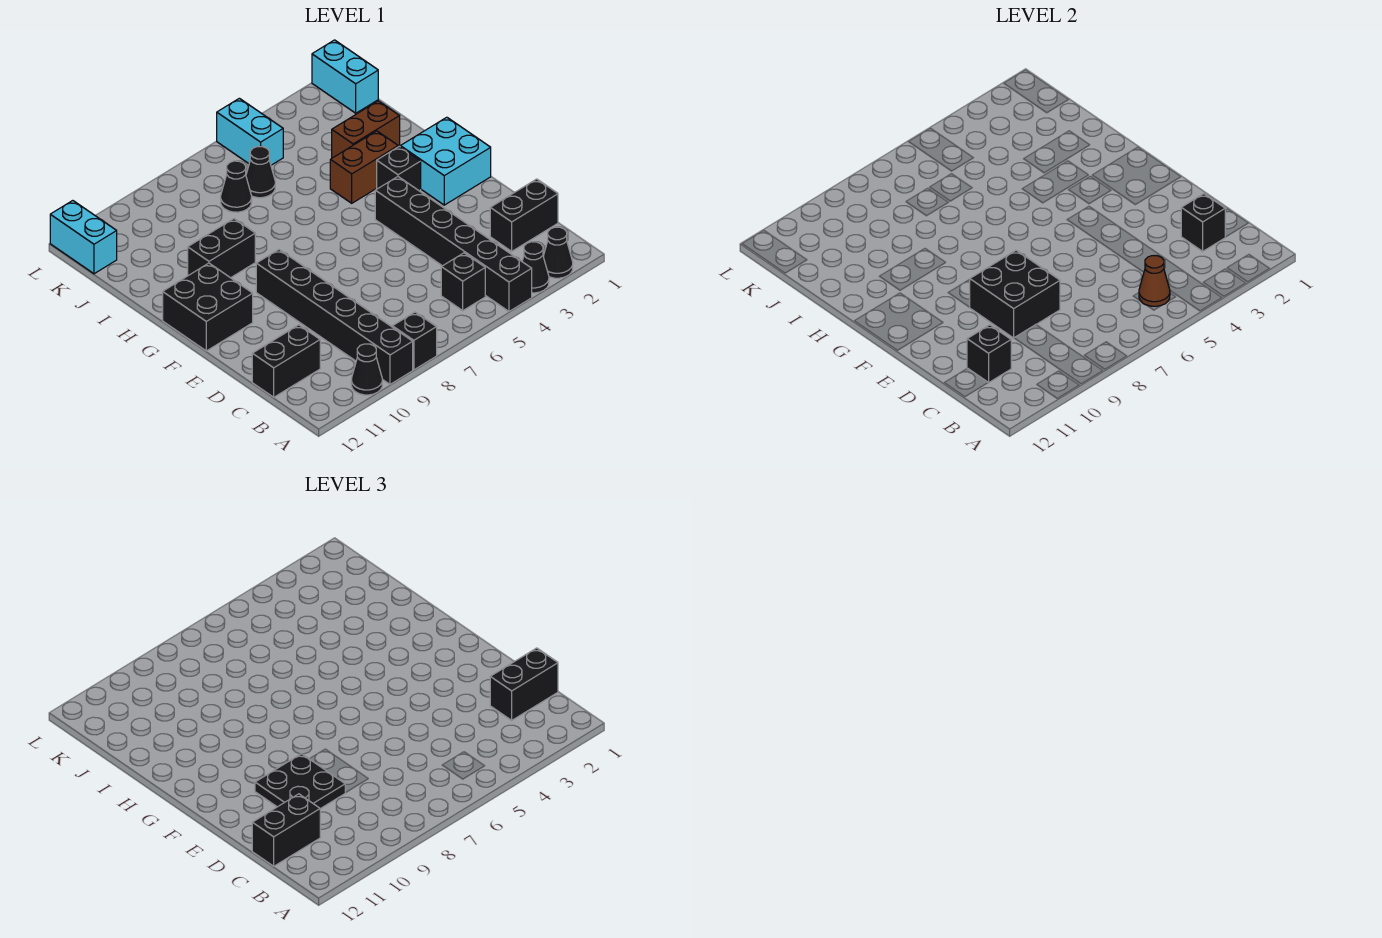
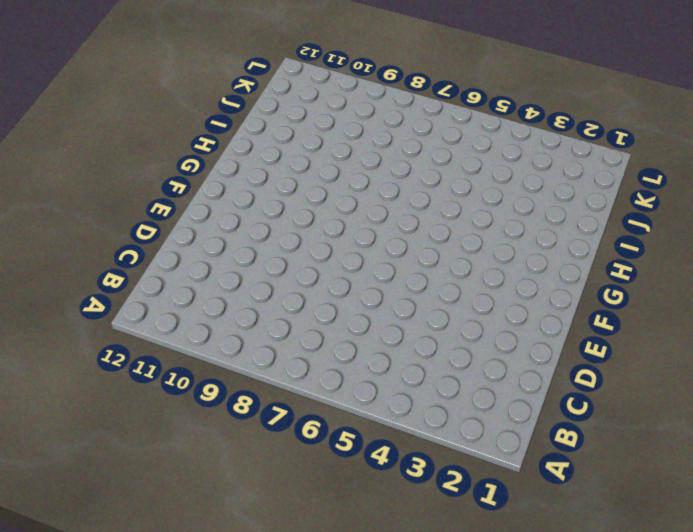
none -> black cone A2 level 1
none -> black cone A3 level 1
none -> black brick A4:F4 level 1

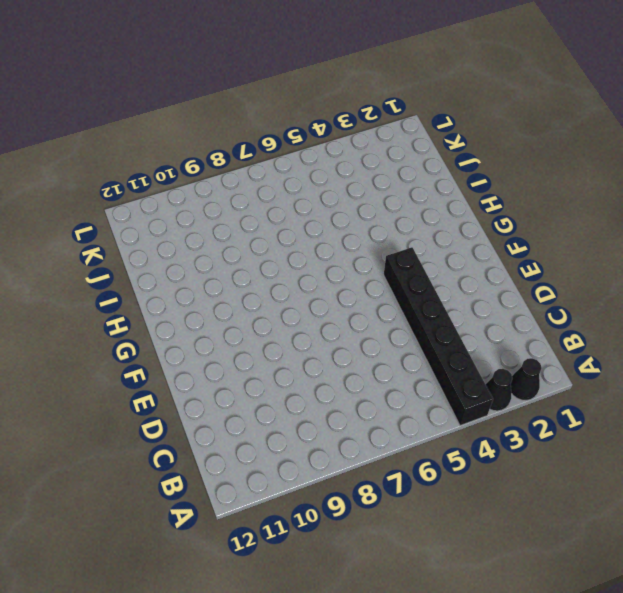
none -> black brick A8 level 1
none -> black brick A9:F9 level 1
none -> black cone A10 level 1

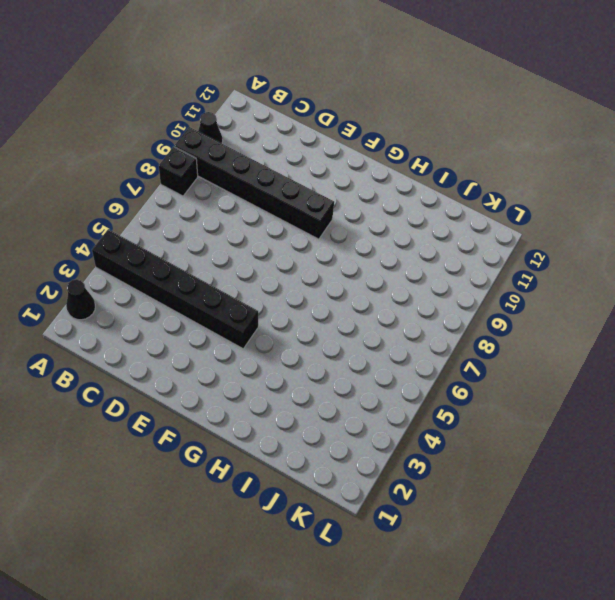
none -> black cone A3 level 1
none -> black brick B5 level 1
none -> black brick C1:C2 level 1

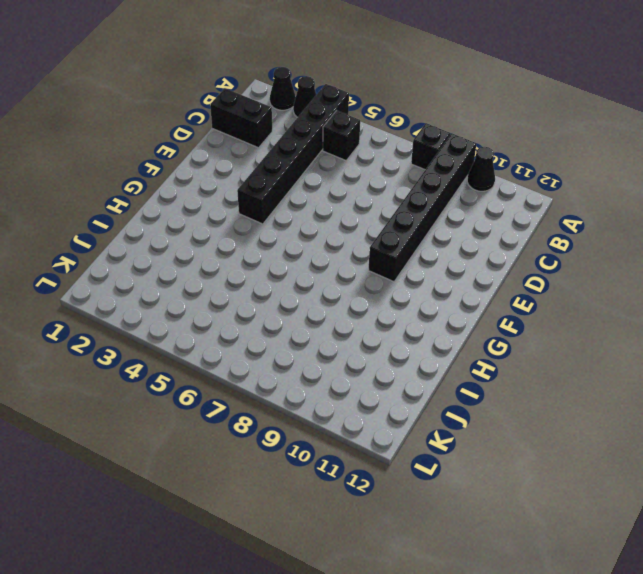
none -> black brick C11:C12 level 1
none -> cyan brick F1:G2 level 1
none -> black brick F11:G12 level 1

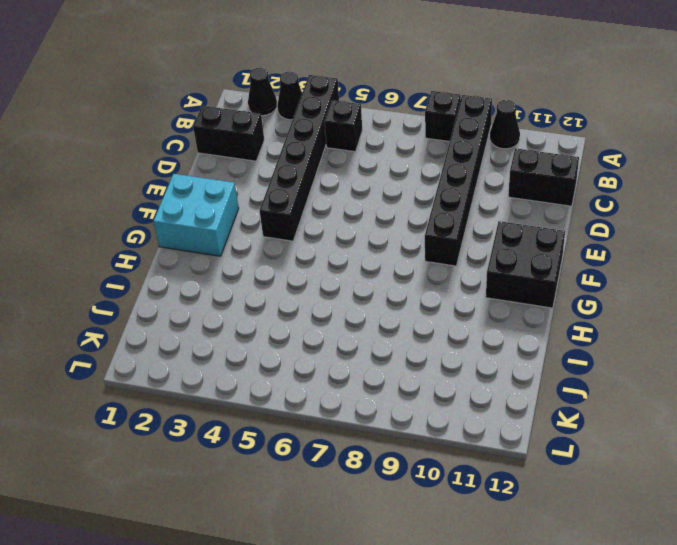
none -> black brick G3 level 1
none -> brown brick H3:H4 level 1
none -> black brick H9:H10 level 1

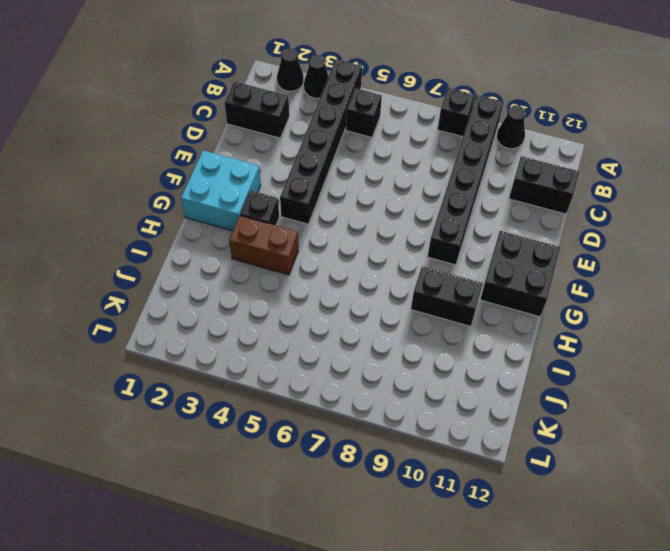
none -> brown brick I2:I3 level 1
none -> black cone J6 level 1
none -> black cone J7 level 1

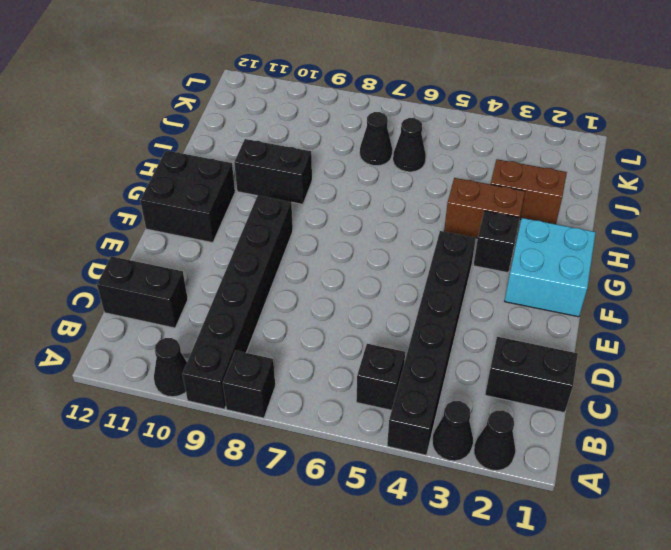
none -> cyan brick K1:L1 level 1
none -> cyan brick K5:L5 level 1
none -> cyan brick K12:L12 level 1

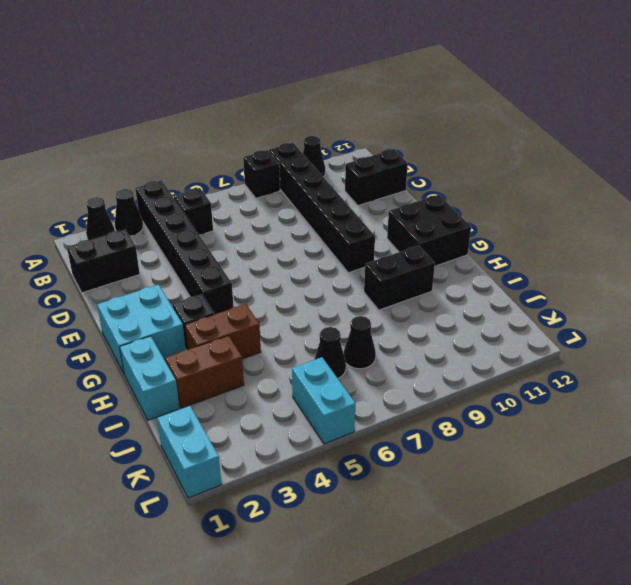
cyan brick H1:I1 level 1 -> cyan brick K12:L12 level 1
none -> brown cone B5 level 2
none -> black brick C2 level 2
none -> black brick C11 level 2

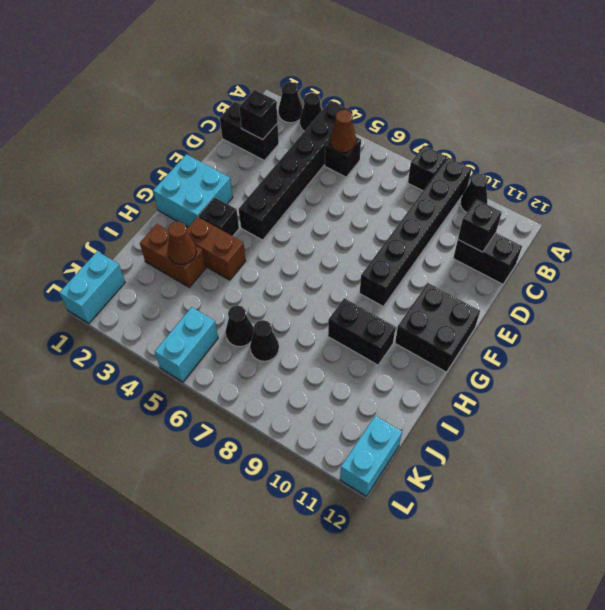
brown cone I3 level 2 -> none
none -> black brick D8:E9 level 2
none -> black brick C1:C2 level 3
none -> black brick C11:C12 level 3

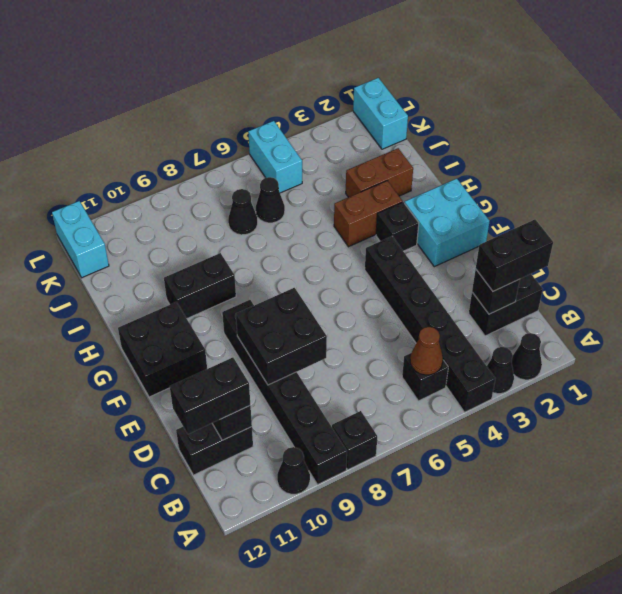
none -> black plate D9:E10 level 3

